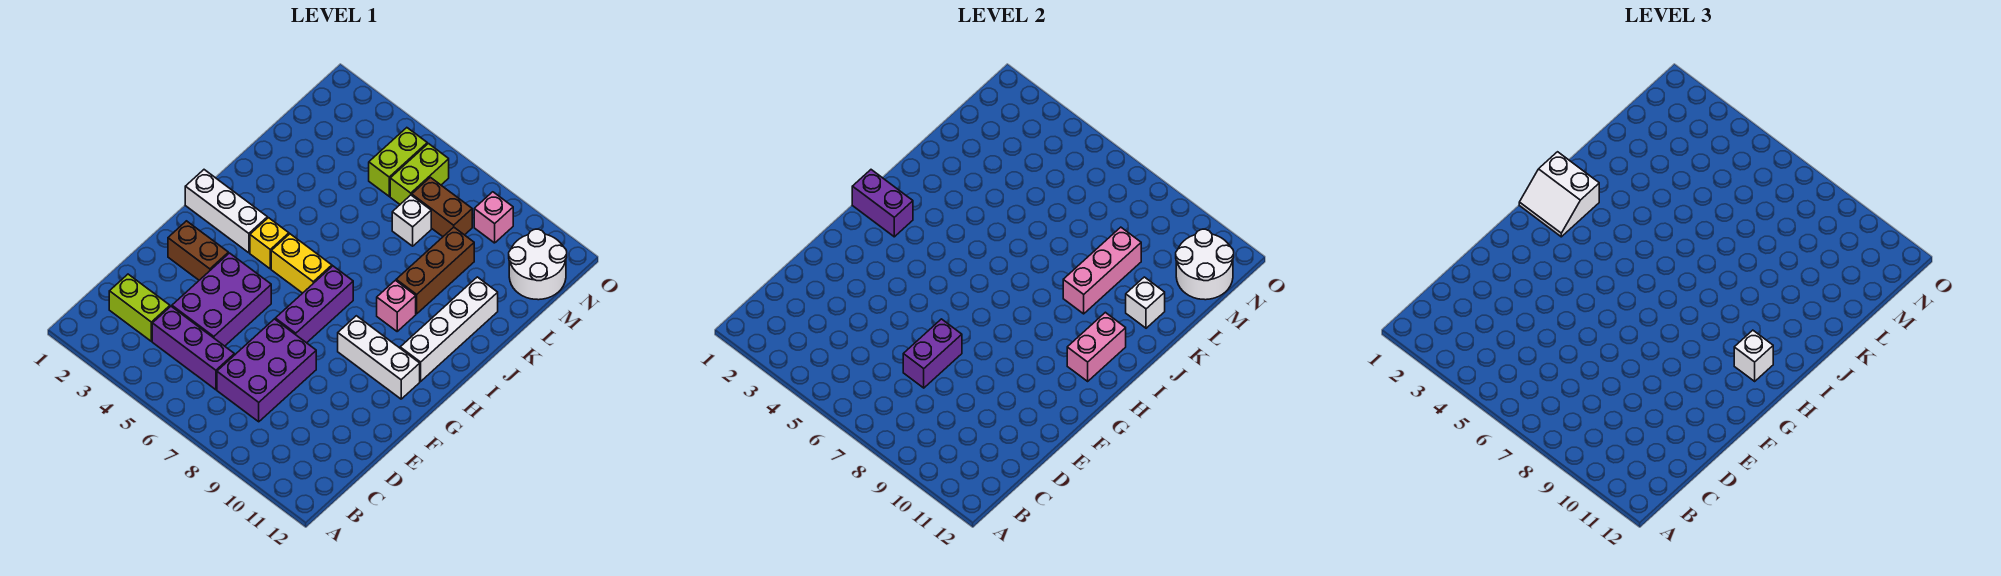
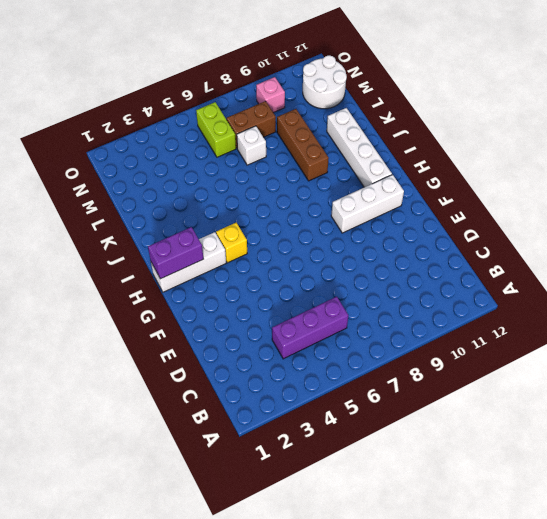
none -> lime brick C2:C3 level 1
none -> purple brick C7:E8 level 1
none -> purple brick D4:F5 level 1

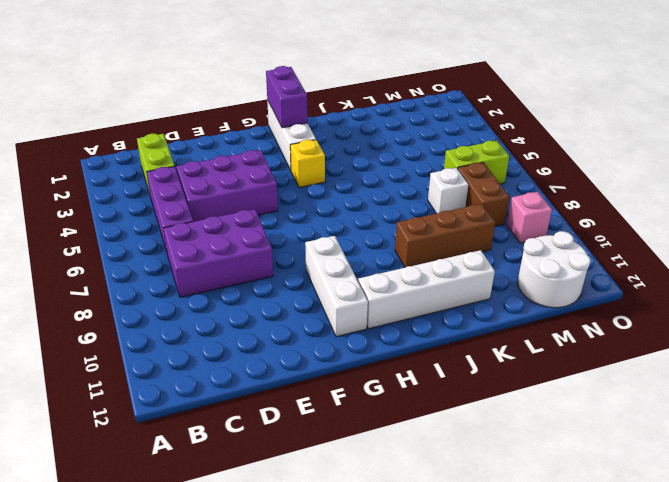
none -> brown brick F2:F3 level 1
none -> purple brick F7:H7 level 1
none -> yellow brick H5:H6 level 1

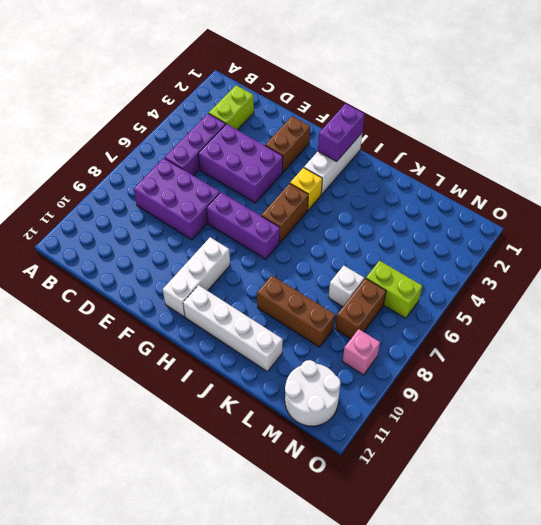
brown brick H5:H6 level 1 -> yellow brick H5:H6 level 1
none -> pink brick I9 level 1
none -> lime brick M5:N5 level 1
none -> purple brick D7:E7 level 2

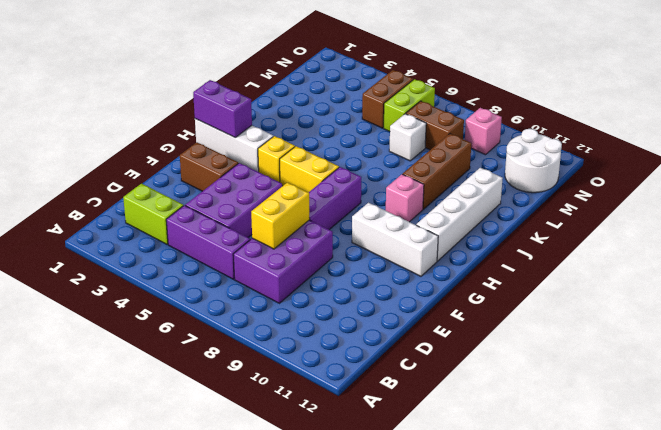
yellow brick D7:E7 level 2 -> purple brick D7:E7 level 2
brown brick M5:N5 level 1 -> lime brick M5:N5 level 1
none -> pink brick H11:I11 level 2
none -> pink brick J9:L9 level 2
none -> white brick K11 level 2

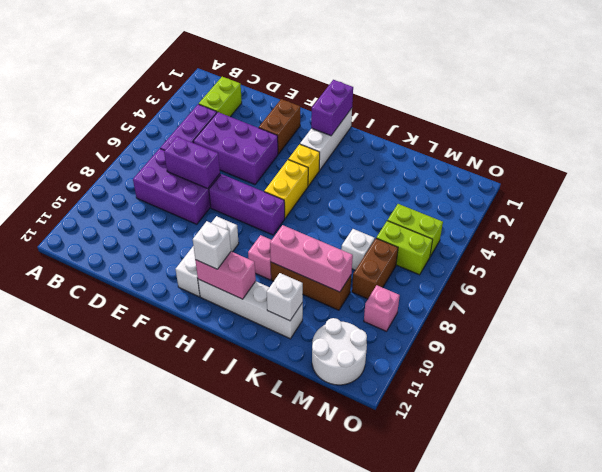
none -> white round brick M11:N12 level 2
none -> white slope H1:I2 level 3 top I

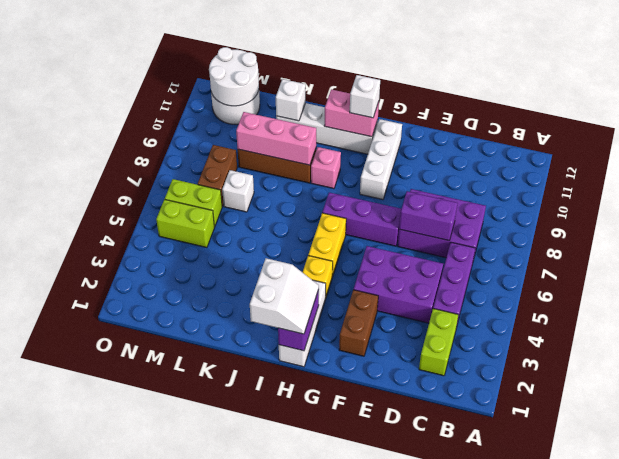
none -> pink brick N9 level 1

